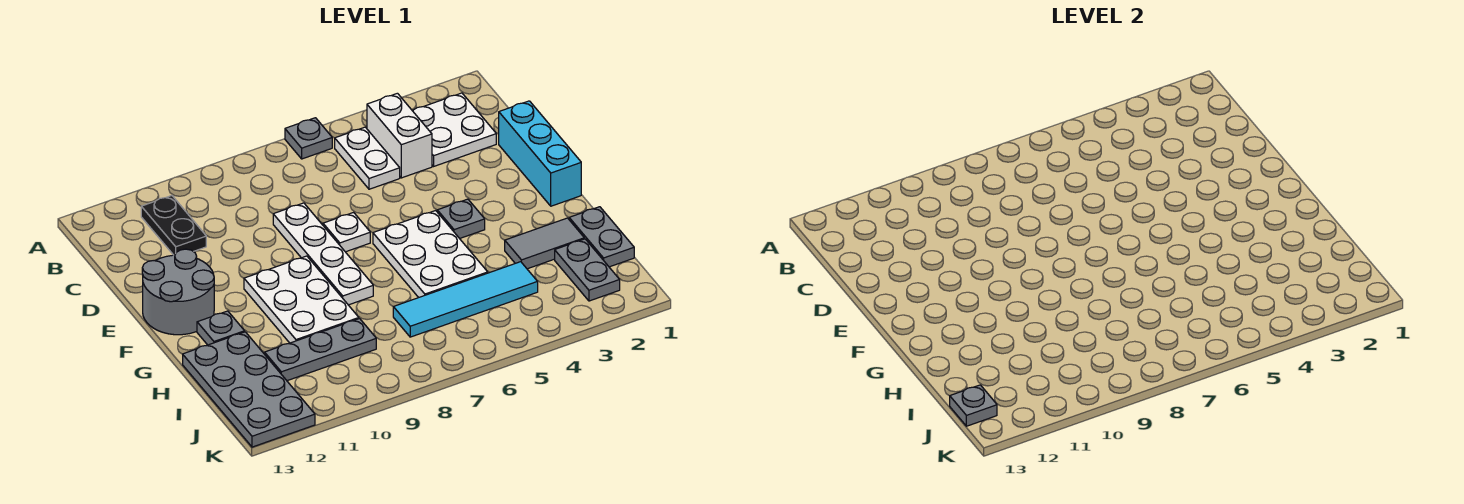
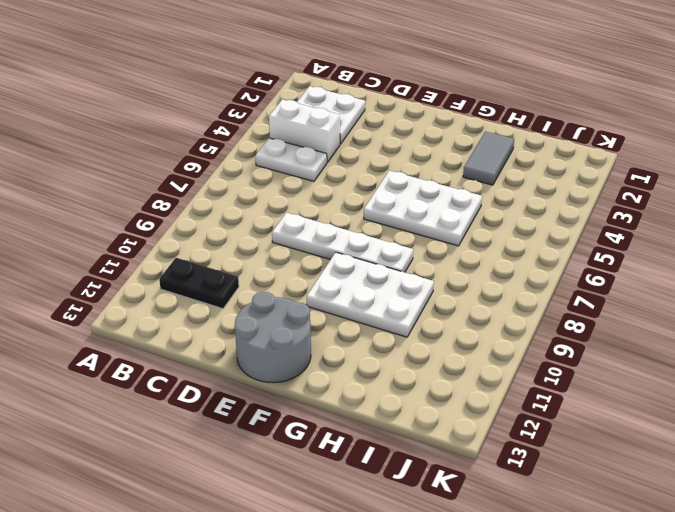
none -> grey plate A6 level 1
none -> cyan brick D1:F1 level 1
none -> white plate E7 level 1

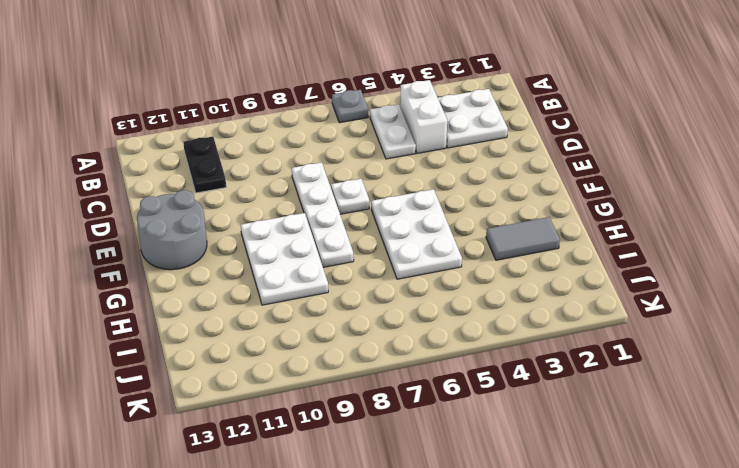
none -> cyan brick D1:F1 level 1
none -> grey plate F4 level 1
none -> grey plate G12 level 1

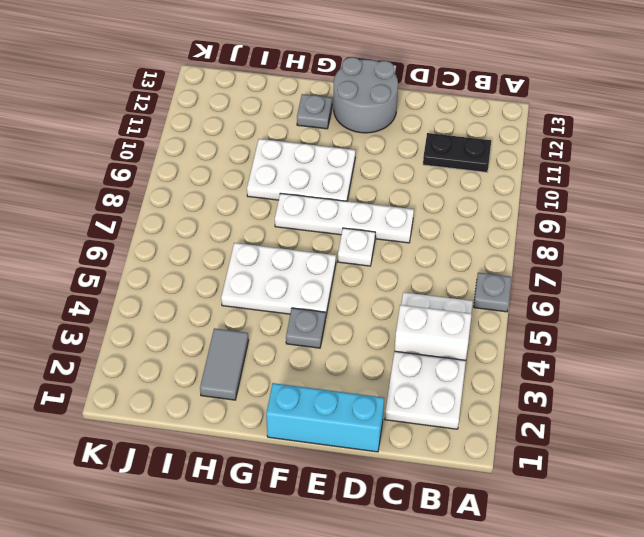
none -> grey plate H1:I1 level 1
none -> grey plate H12:K13 level 1
none -> grey plate I2:J2 level 1

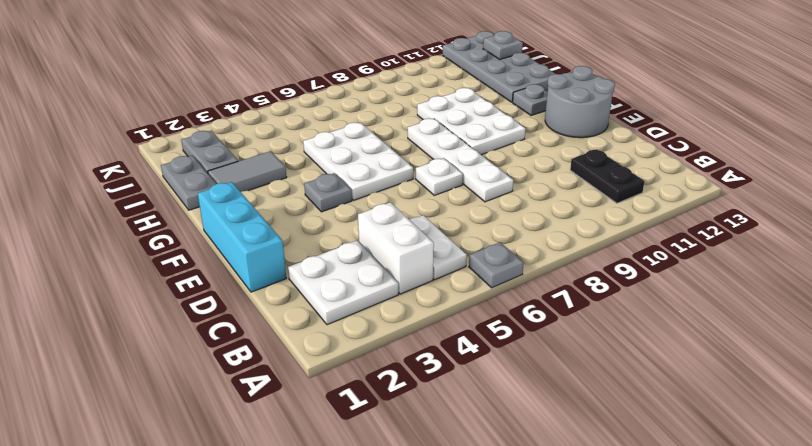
none -> cyan tile I4:I7 level 1
none -> grey plate I9:I11 level 1

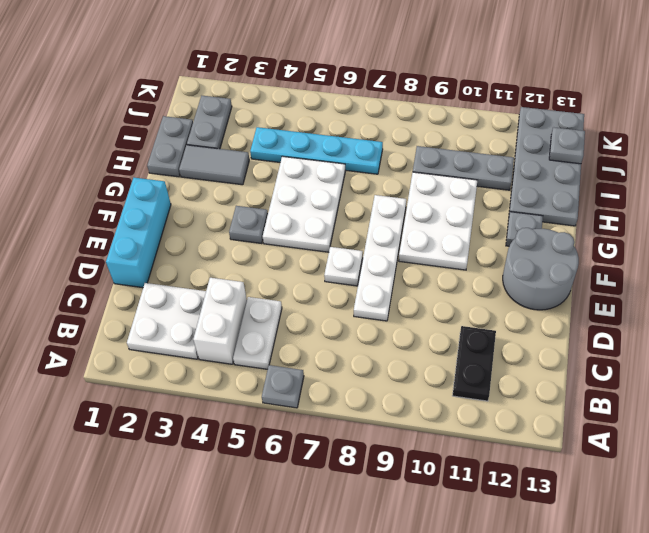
cyan plate I4:I7 level 1 -> cyan tile I4:I7 level 1

